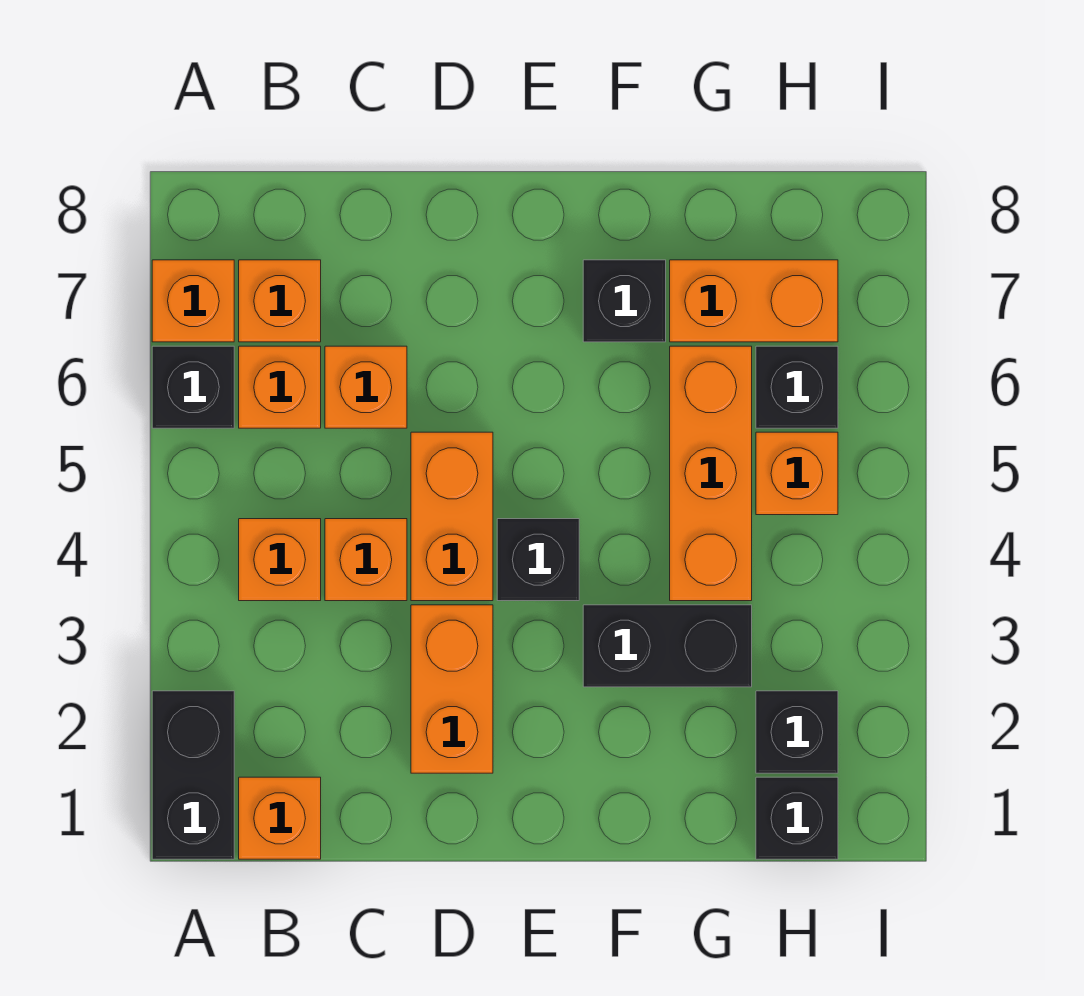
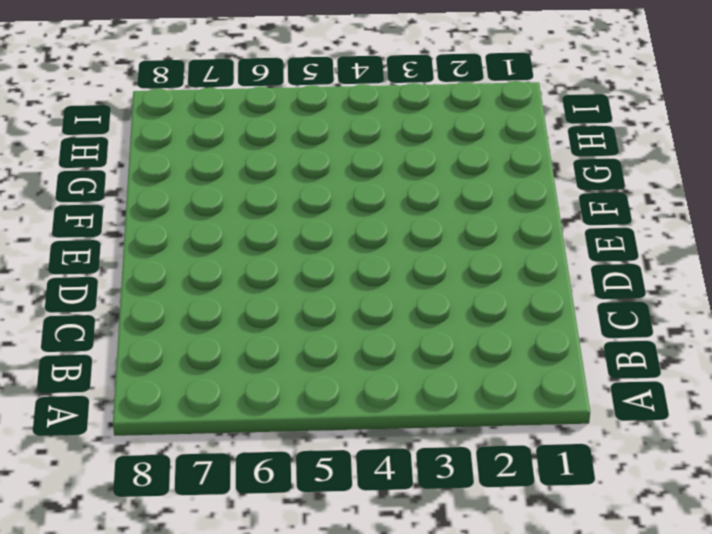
none -> black brick A1:A2 level 1
none -> black brick A6 level 1
none -> orange brick A7 level 1

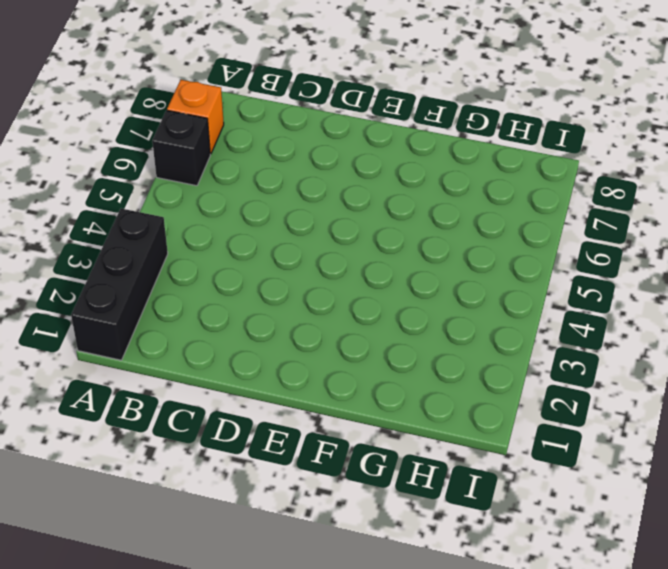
black brick A1:A3 level 1 -> black brick A1:A2 level 1
none -> orange brick B1 level 1
none -> orange brick B4 level 1
none -> orange brick B6 level 1

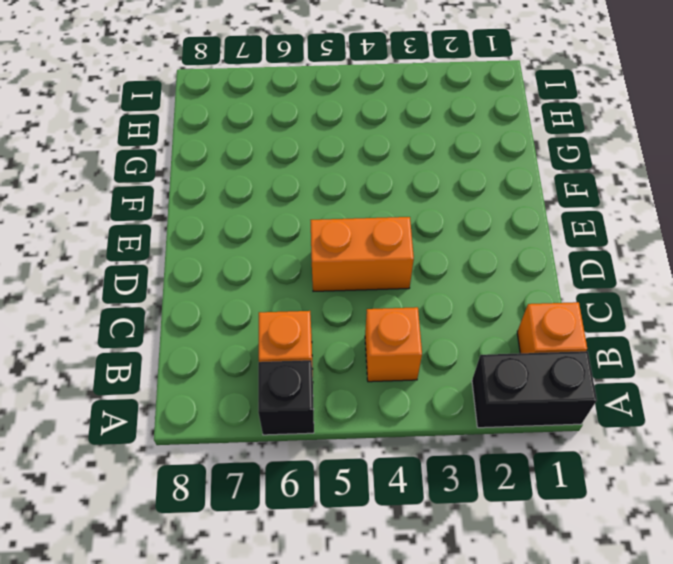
none -> orange brick A7 level 1
none -> orange brick B7 level 1
none -> orange brick C4 level 1

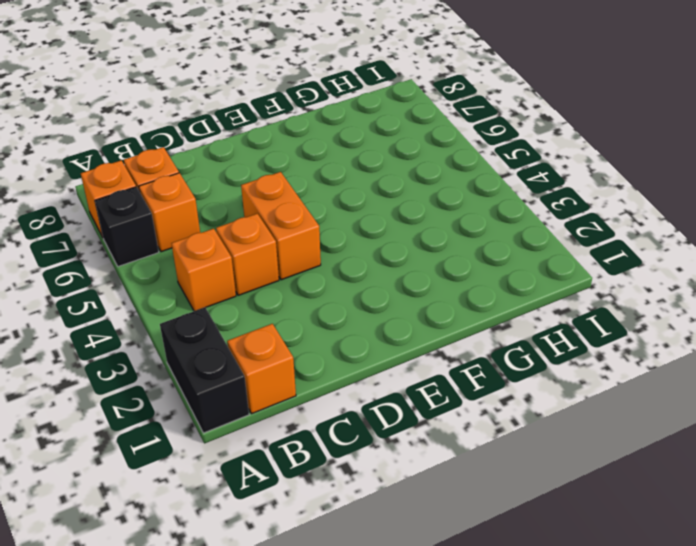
none -> orange brick C6 level 1
none -> orange brick D2:D3 level 1
none -> black brick E4 level 1

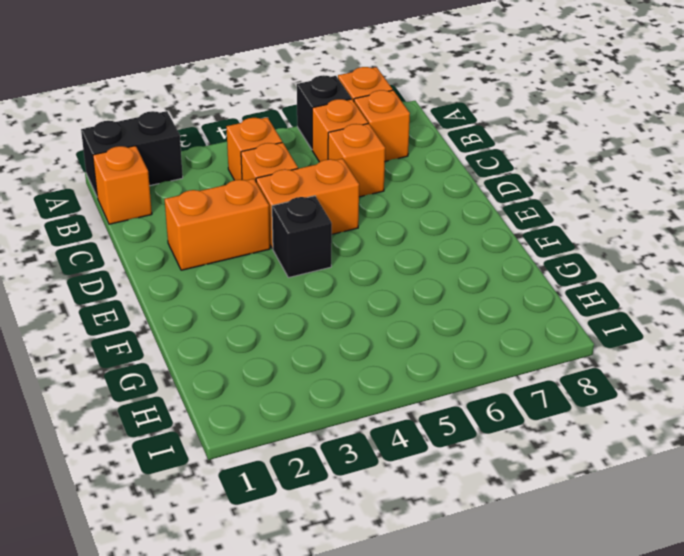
none -> black brick F3:G3 level 1
none -> black brick F7 level 1
none -> orange brick G4:G6 level 1

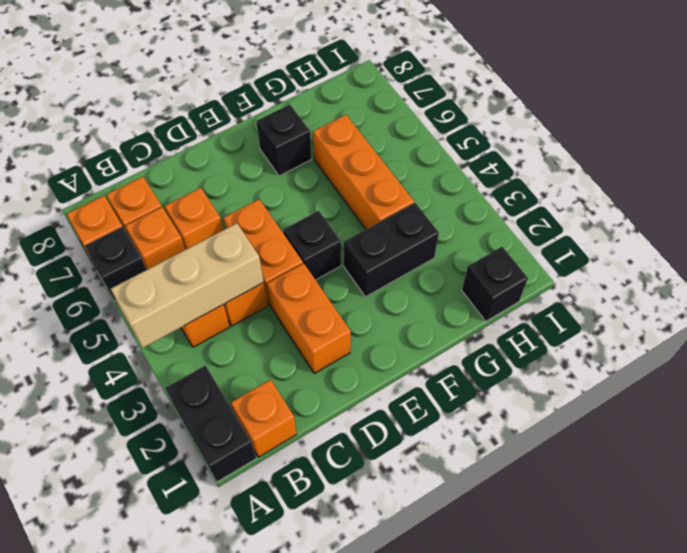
tan brick A4:C4 level 2 -> none
none -> orange brick G7:H7 level 1
none -> black brick H2 level 1
none -> orange brick H5 level 1

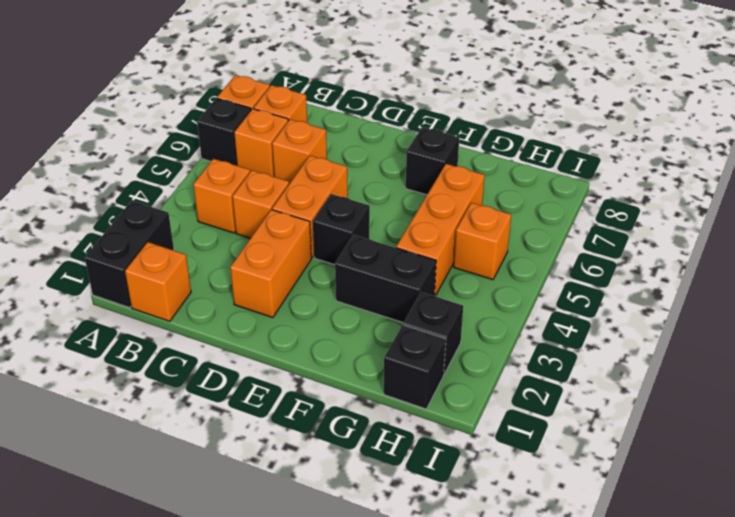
none -> orange brick G7:H7 level 1
none -> black brick H6 level 1

